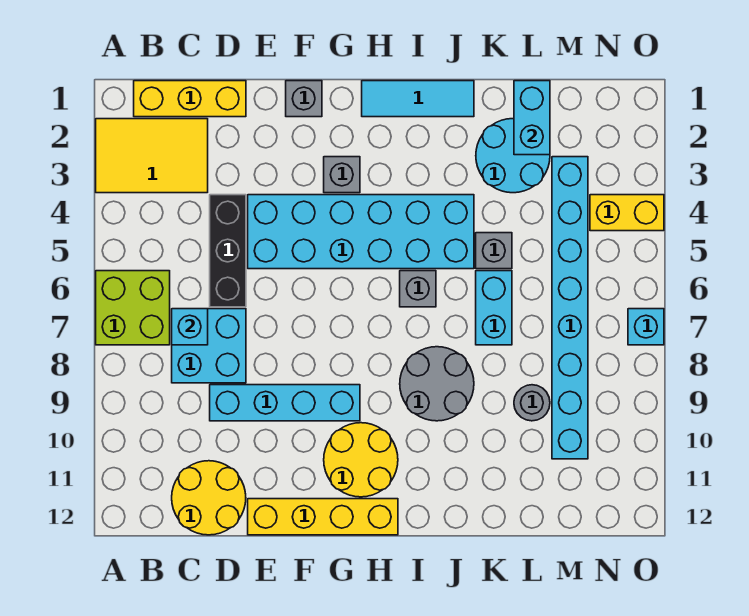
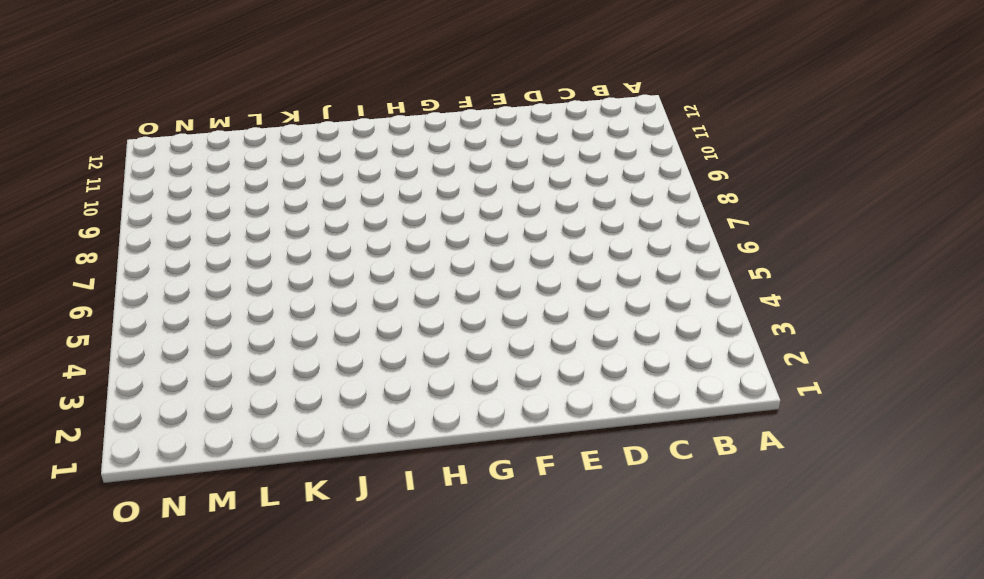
none -> yellow tile A2:C3 level 1
none -> lime brick A6:B7 level 1
none -> yellow brick B1:D1 level 1

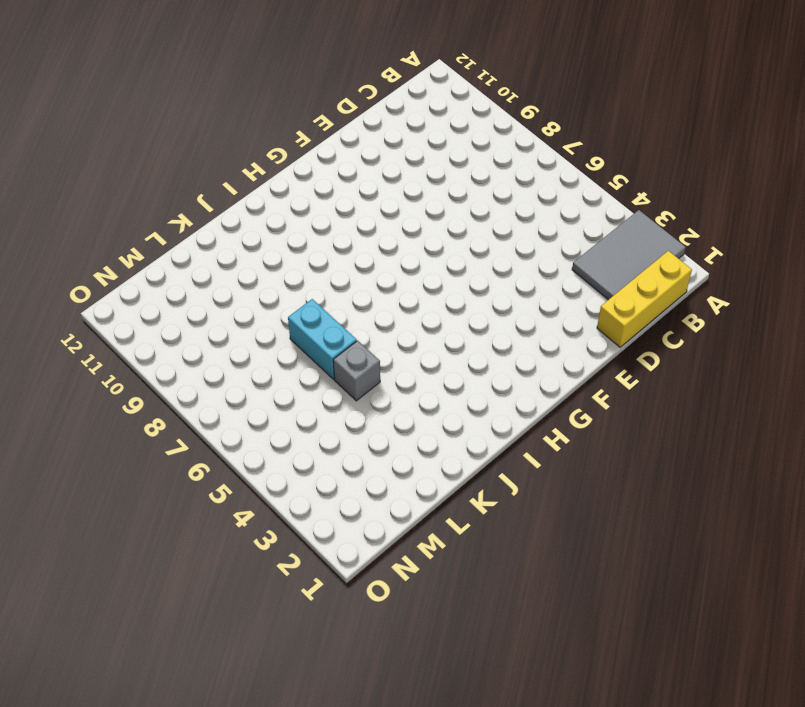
grey tile A2:C3 level 1 -> yellow tile A2:C3 level 1
none -> lime brick A6:B7 level 1
none -> cyan brick C7:D8 level 1
none -> yellow round brick C11:D12 level 1

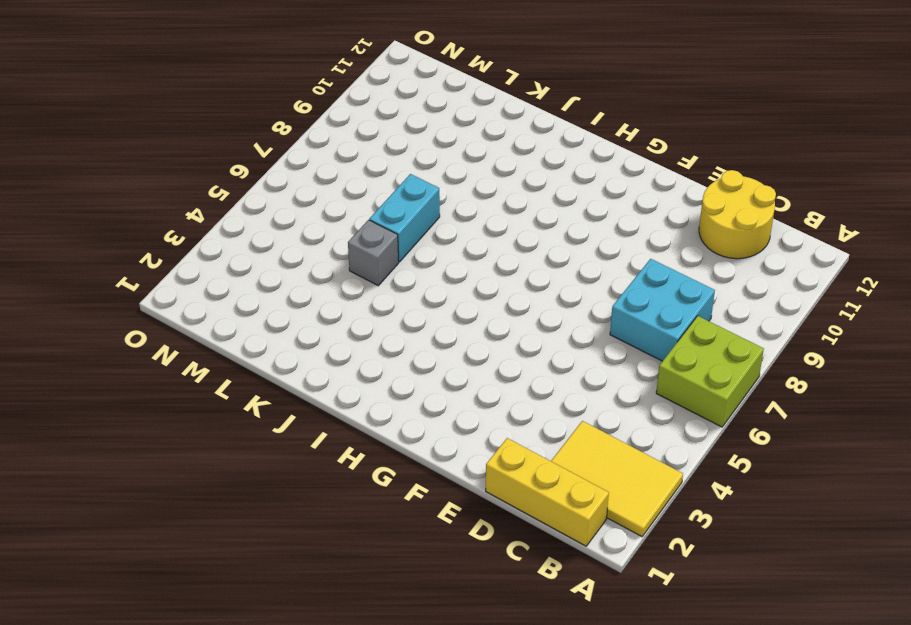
none -> black brick D4:D6 level 1
none -> cyan brick D9:G9 level 1
none -> cyan brick E4:J5 level 1

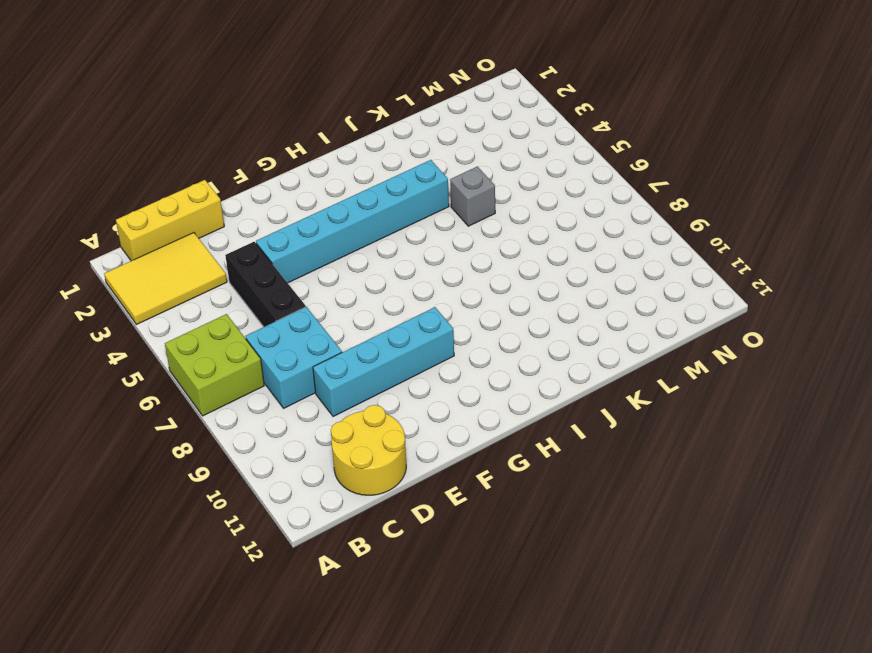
cyan brick E4:J4 level 1 -> cyan brick E4:J5 level 1
none -> yellow brick E12:H12 level 1
none -> grey brick F1 level 1
none -> grey brick G3 level 1

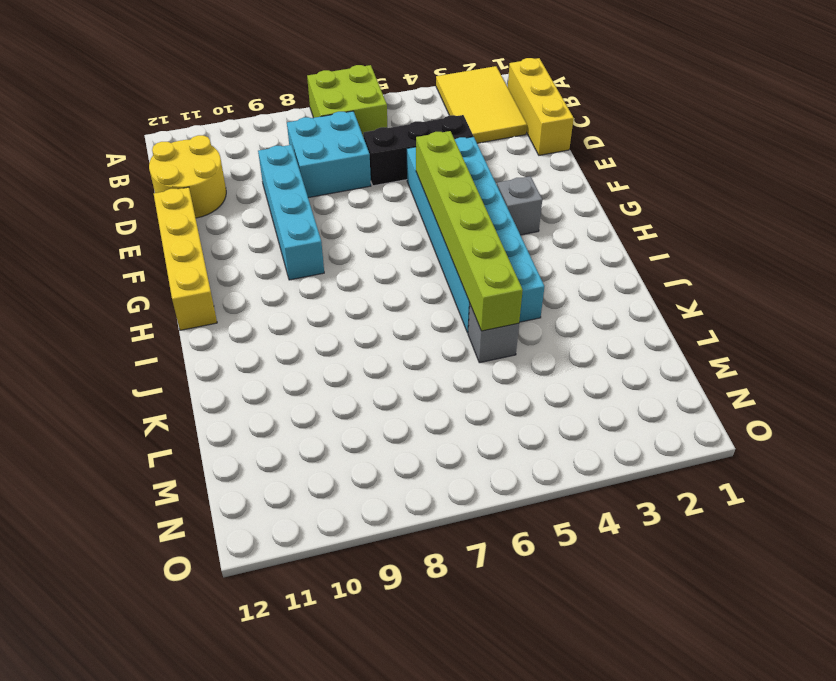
lime brick F5:K5 level 2 -> none
none -> grey brick F1 level 1
none -> yellow round brick G10:H11 level 1
none -> cyan tile H1:J1 level 1

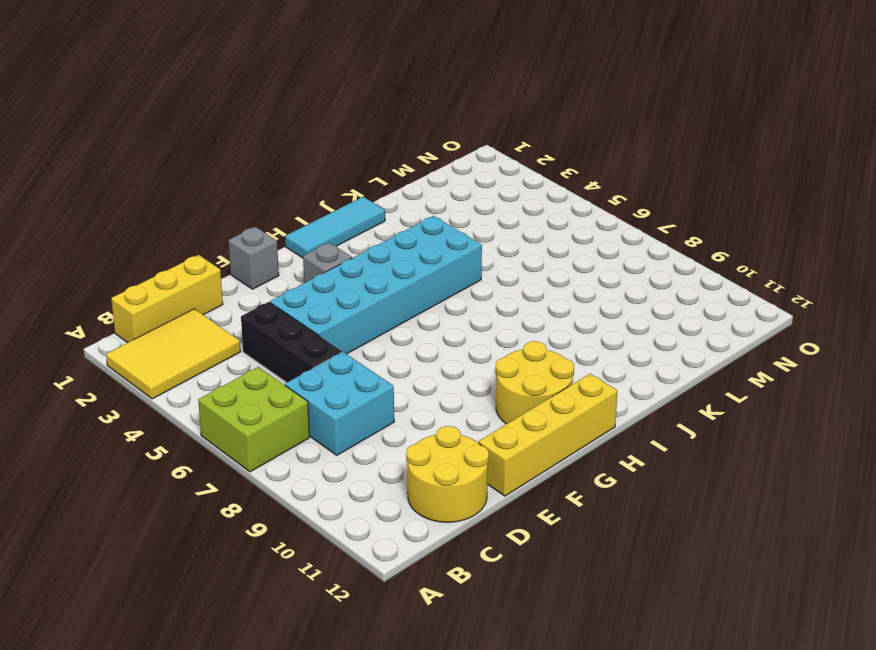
none -> cyan brick D9:G9 level 1
none -> grey brick I6 level 1
none -> grey round brick I8:J9 level 1

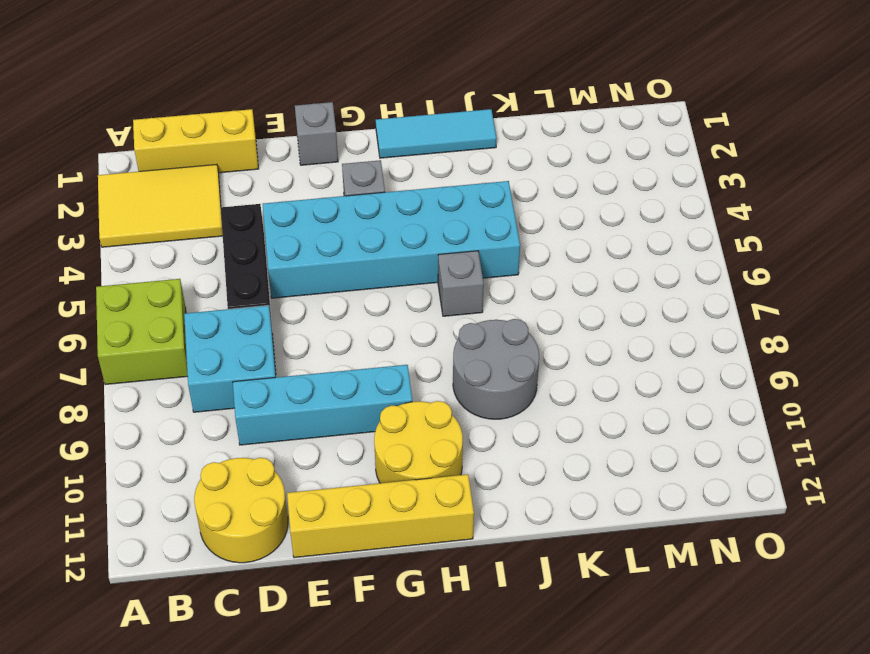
none -> cyan round brick K2:L3 level 1
none -> grey brick K5 level 1
none -> cyan brick K6:K7 level 1

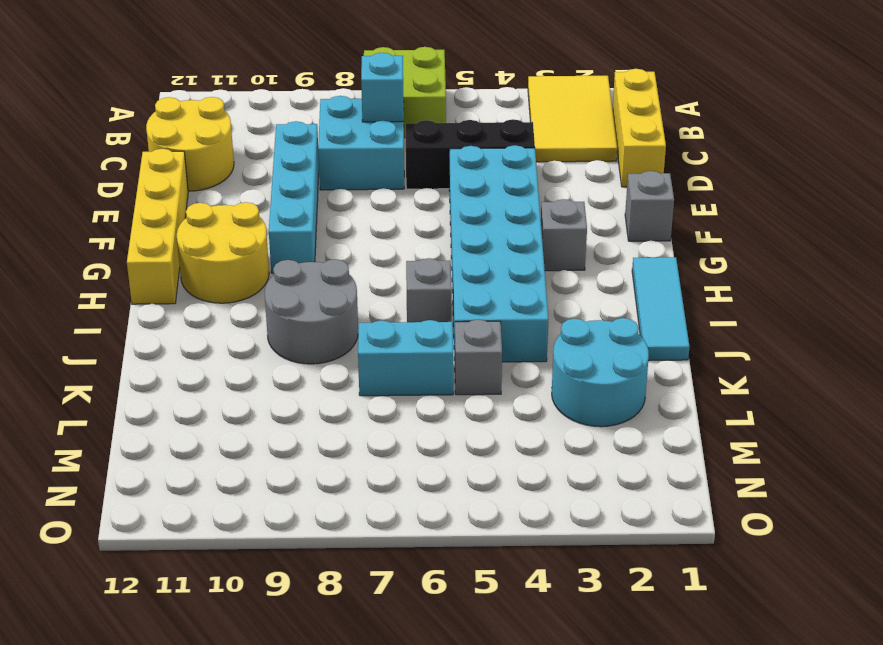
none -> grey round brick L9 level 1
none -> cyan brick M3:M10 level 1
none -> yellow brick N4:O4 level 1

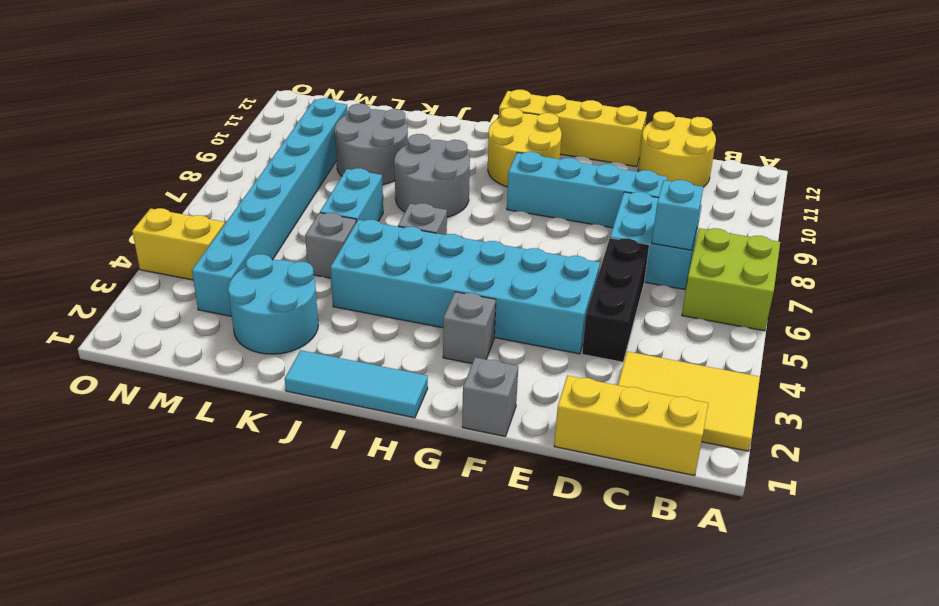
grey round brick K9:L10 level 1 -> grey round brick L9 level 1
none -> cyan brick O7 level 1
none -> cyan brick L1:L2 level 2

